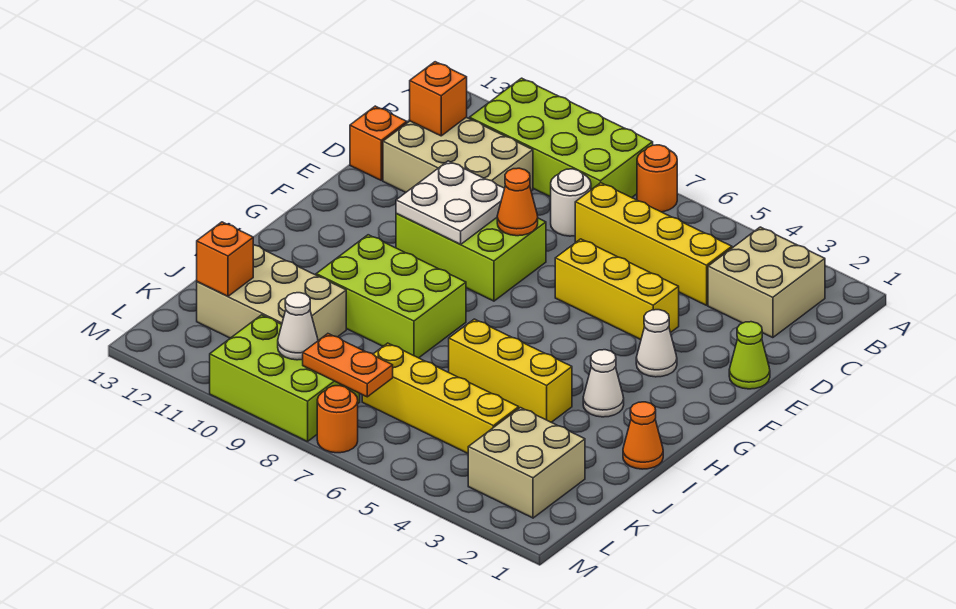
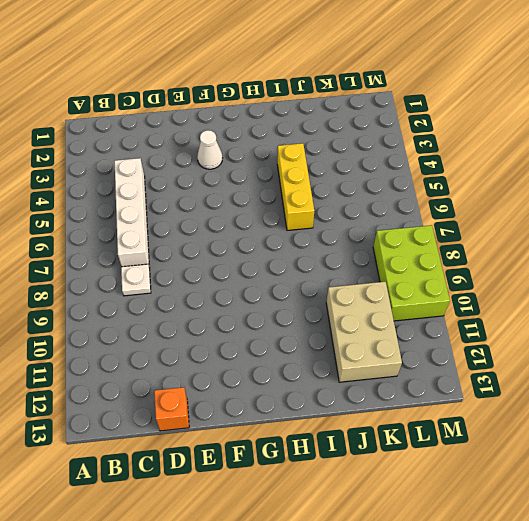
white brick C4:C7 level 1 -> yellow brick C4:C7 level 1
white plate C8 level 1 -> white round brick C8 level 1
none -> orange round brick A7 level 1
none -> lime brick A8:B11 level 1
none -> tan brick B2:C3 level 1

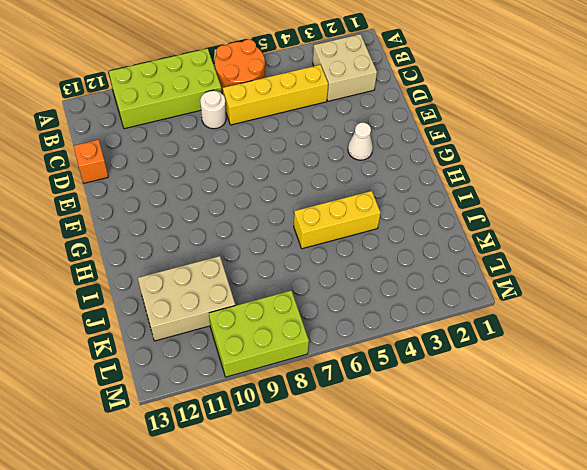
orange round brick A6:B7 level 1 -> orange round brick A7 level 1
none -> tan brick C10:D12 level 1
none -> lime cone E1 level 1
none -> yellow brick E4:E6 level 1

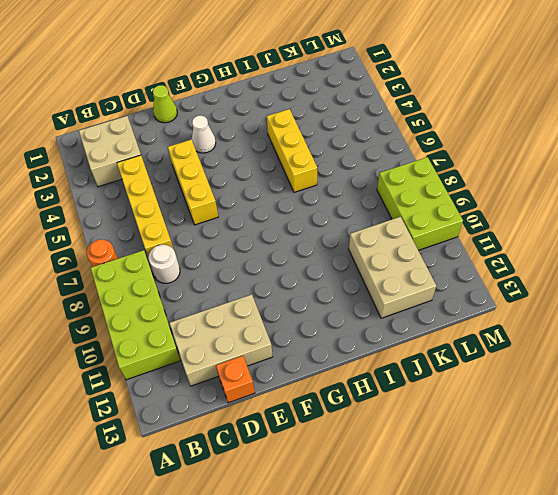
tan brick C11:E12 level 1 -> tan brick C10:D12 level 1
none -> lime brick E8:F10 level 1
none -> white cone H3 level 1
none -> lime brick H8:I10 level 1

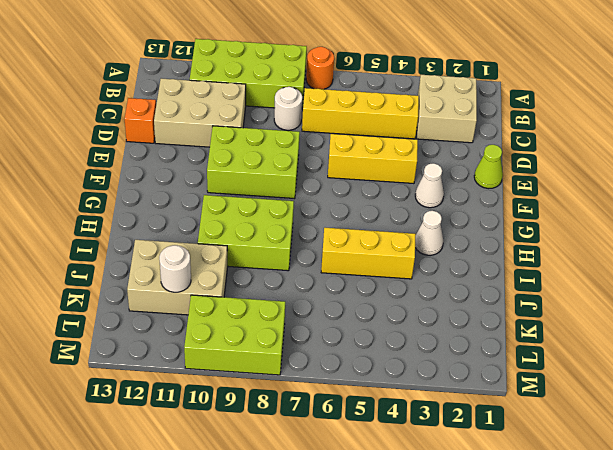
white round brick K11 level 2 -> none
none -> orange cone I1 level 1
none -> tan brick K2:L3 level 1
none -> yellow brick K4:K7 level 1

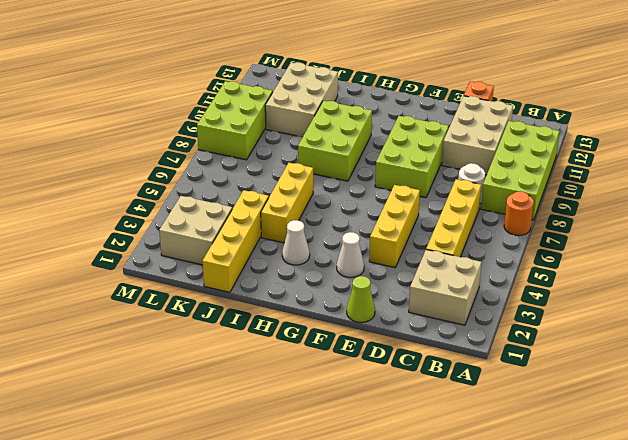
yellow brick J1:J4 level 1 -> yellow brick K4:K7 level 1
none -> orange cone I1 level 1
none -> orange round brick M7 level 1
none -> orange brick C12 level 2

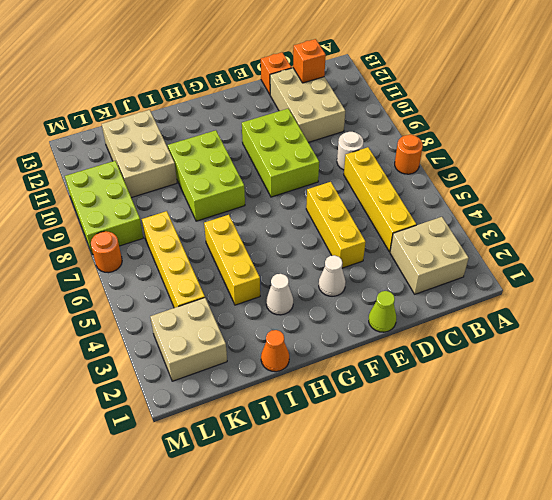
none -> lime brick A8:B11 level 1
none -> orange cone E8 level 2
none -> white plate E9:F10 level 2

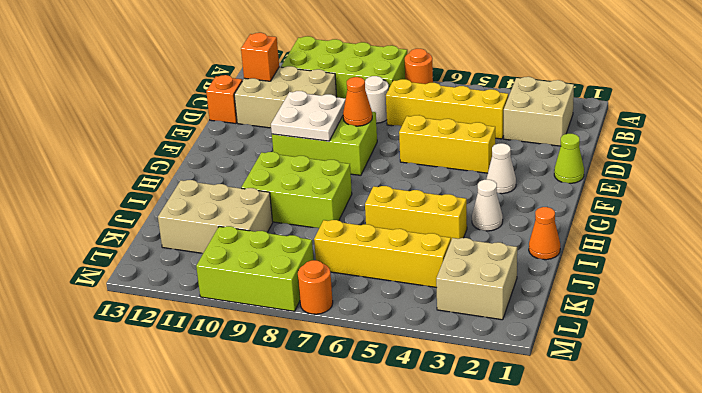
none -> orange brick K12 level 2
none -> orange plate L7:L8 level 2
none -> white cone L9 level 2

